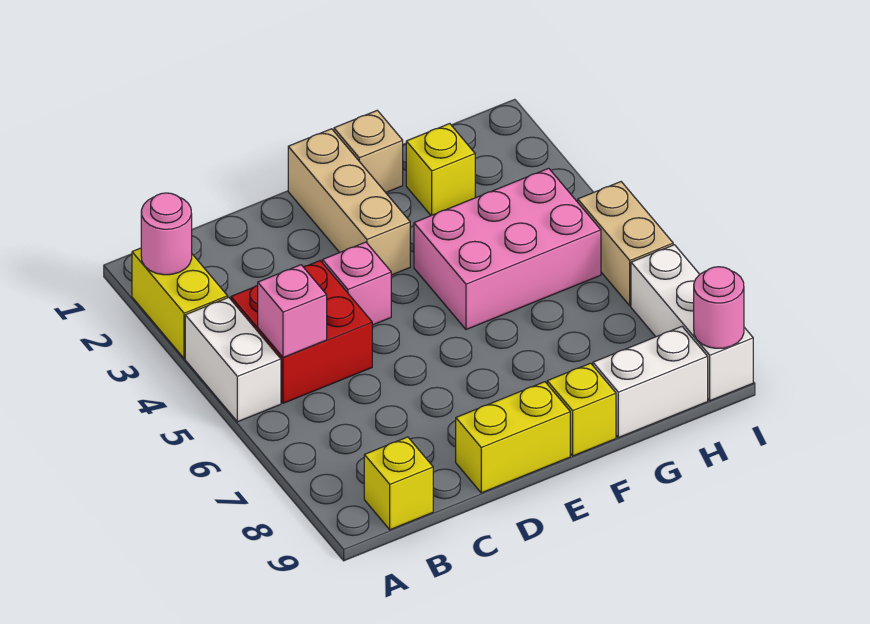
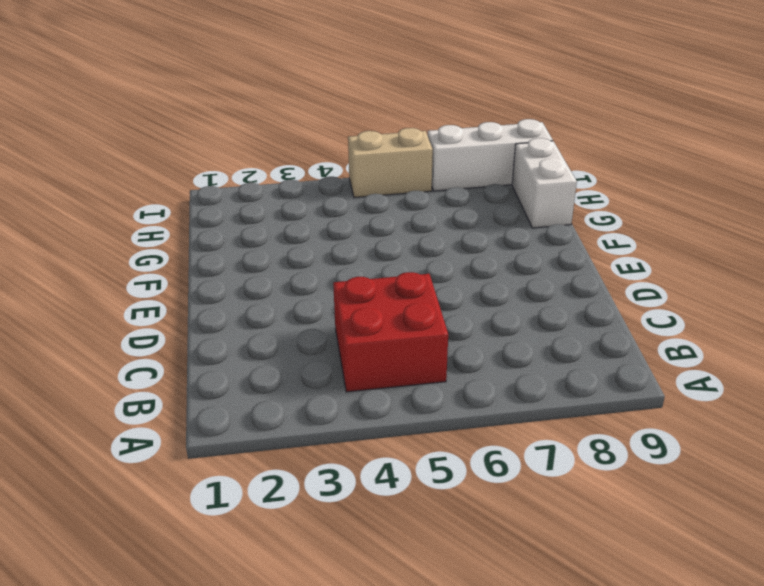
none -> yellow brick A2:A3 level 1
none -> white brick A4:A5 level 1
none -> yellow brick B9 level 1

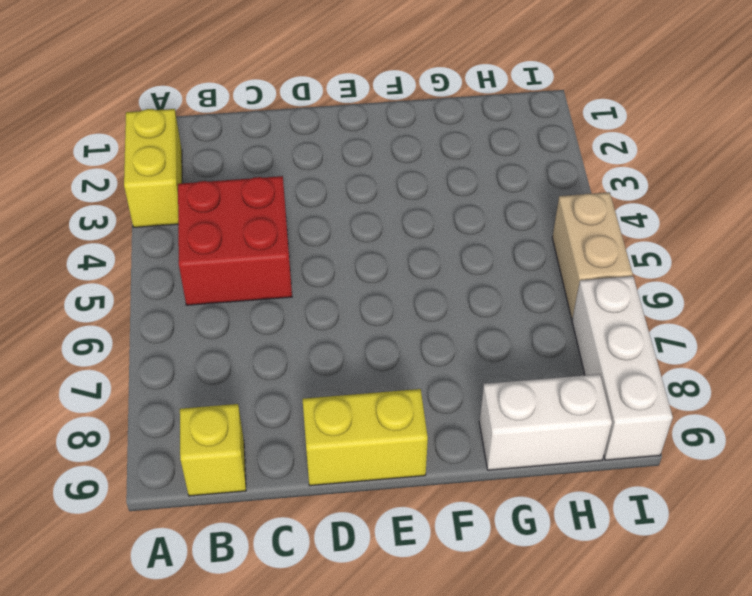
none -> white brick A4:A5 level 1
none -> pink brick D4 level 1
none -> tan brick E1:E3 level 1

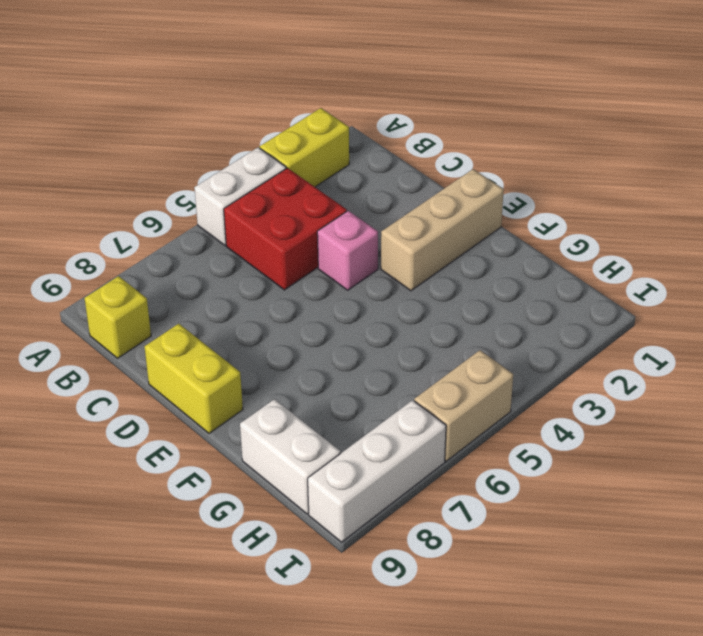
none -> tan brick F1 level 1
none -> pink brick F4:H5 level 1
none -> yellow brick F9 level 1

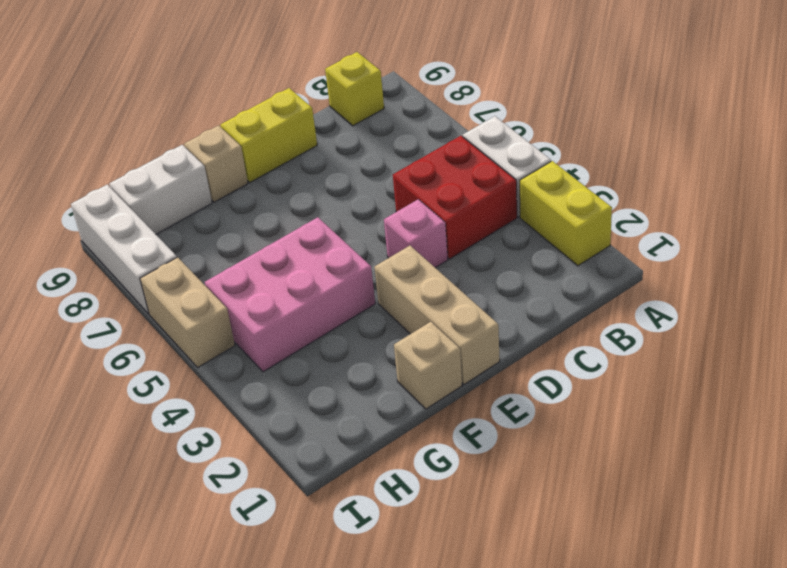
tan brick F9 level 1 -> yellow brick F9 level 1
none -> yellow brick G2 level 1
none -> pink round brick A2 level 2
none -> pink brick B5 level 2

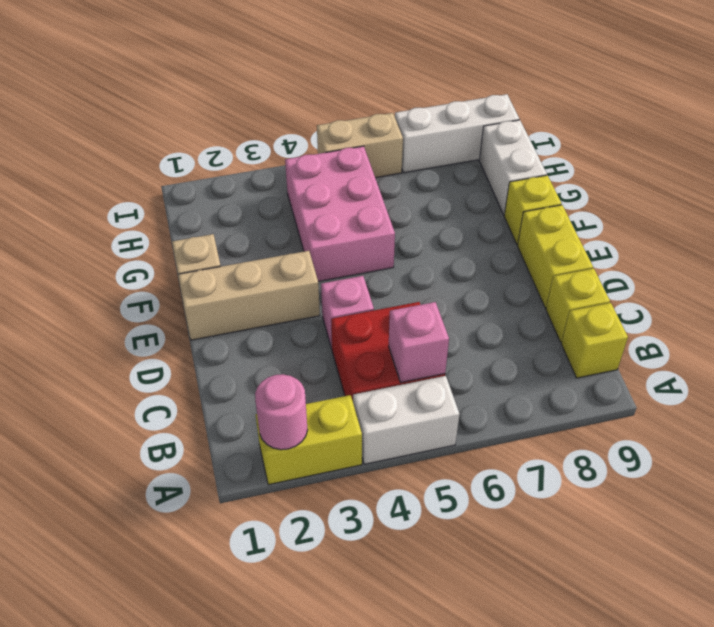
yellow brick C9 level 1 -> yellow brick G2 level 1
none -> pink round brick I9 level 2

